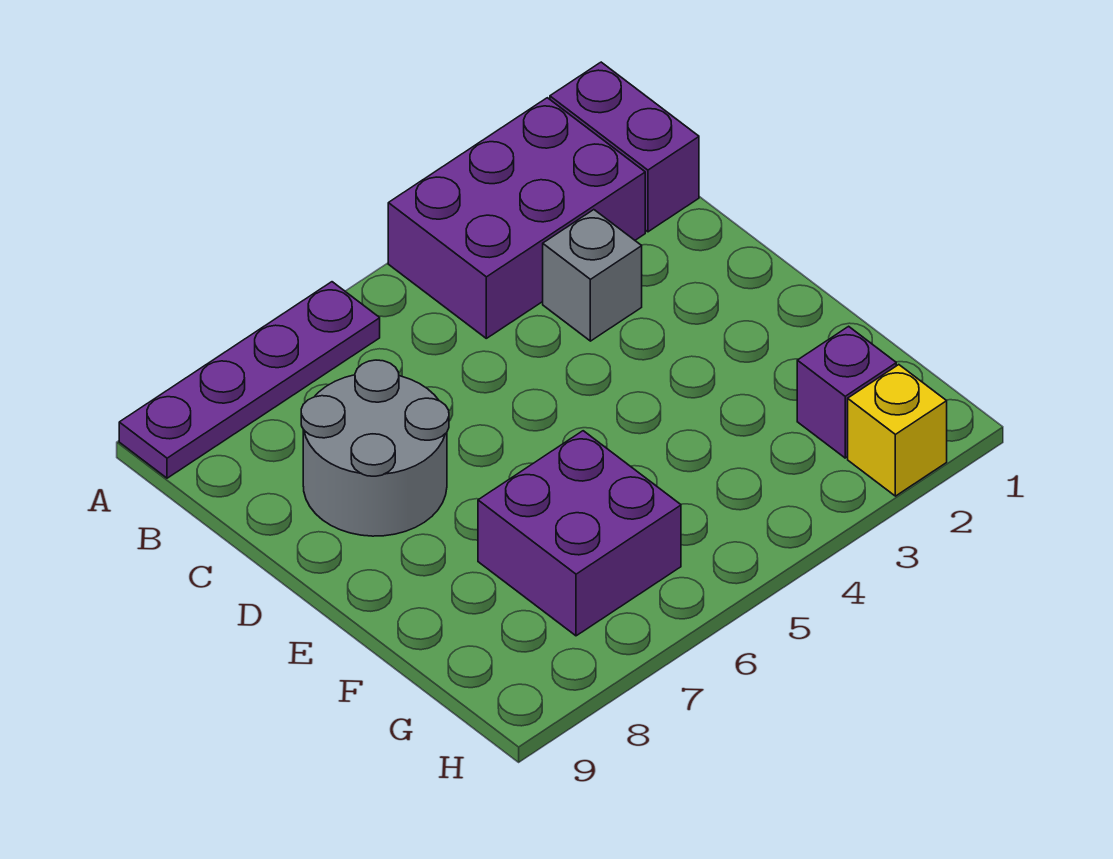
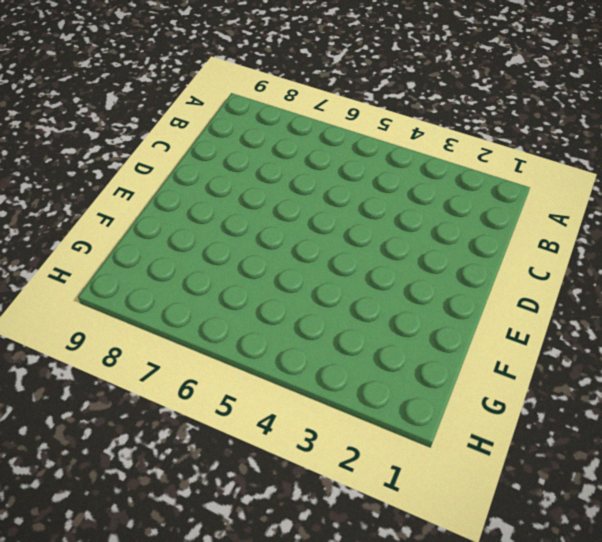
none -> purple brick A1:B1 level 1
none -> purple brick A2:B4 level 1

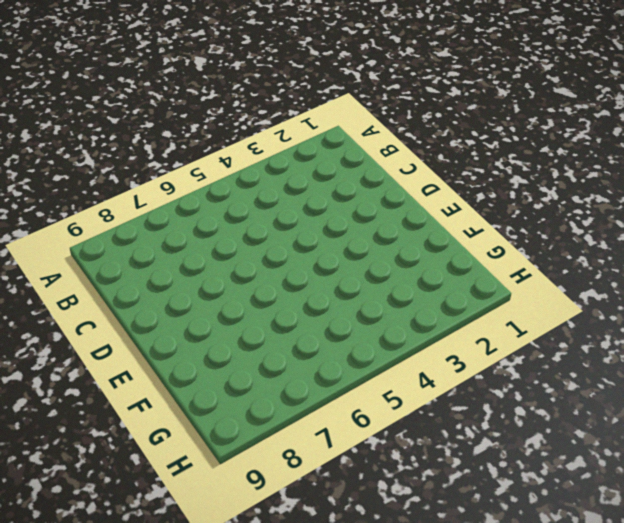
none -> purple brick A1:B1 level 1
none -> purple brick A2:B4 level 1

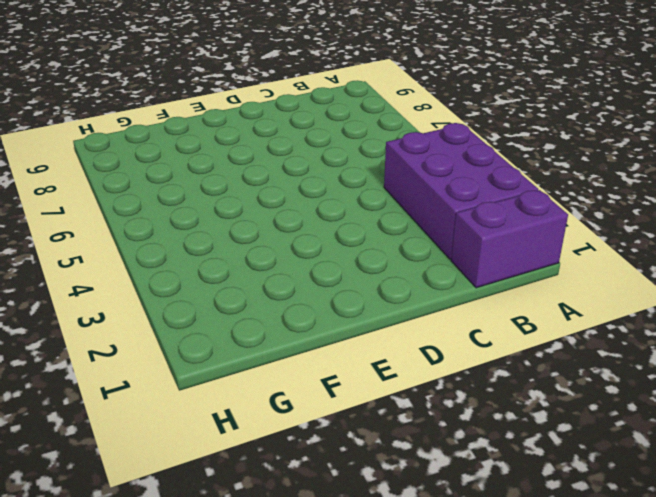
none -> purple plate A6:A9 level 1
none -> grey brick C3 level 1

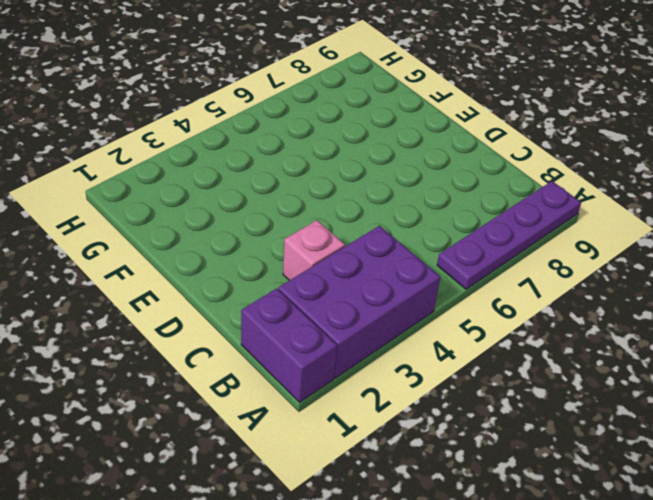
pink brick C3 level 1 -> grey brick C3 level 1
none -> grey round brick C7:D8 level 1
none -> purple brick F6:G7 level 1

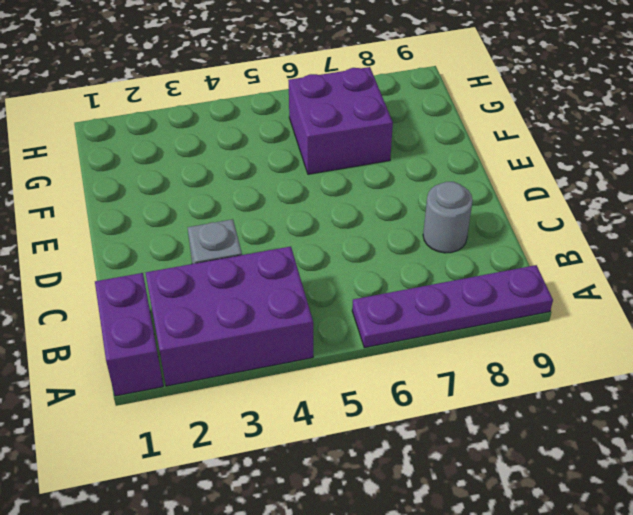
grey round brick C8 level 1 -> grey round brick C7:D8 level 1
none -> purple brick G2 level 1
none -> yellow brick H2 level 1

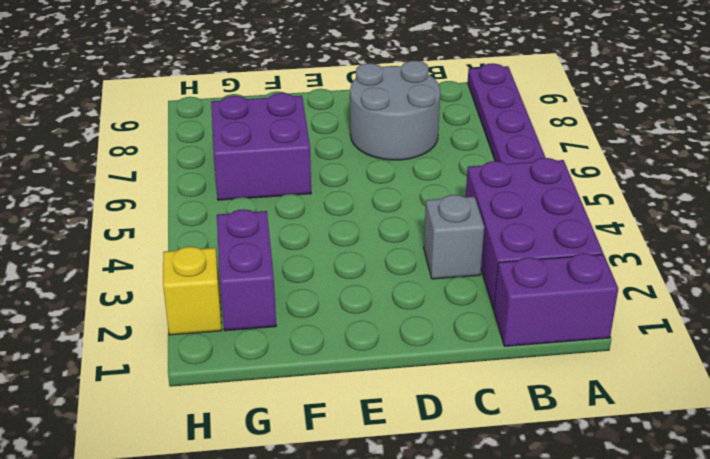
purple brick G2:G3 level 1 -> purple brick G2 level 1

